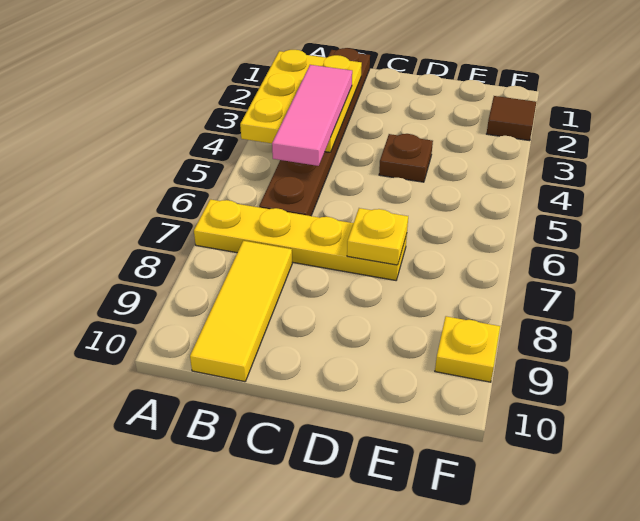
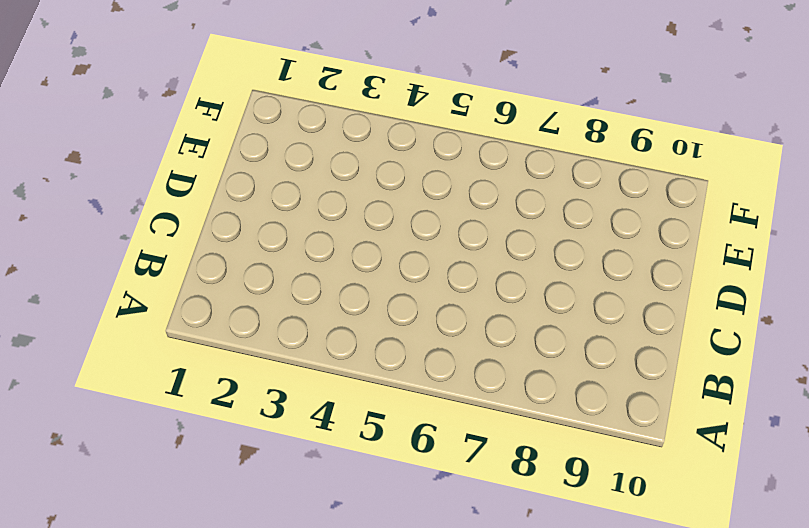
none -> yellow plate A7:D7 level 1
none -> brown plate B1:B6 level 1

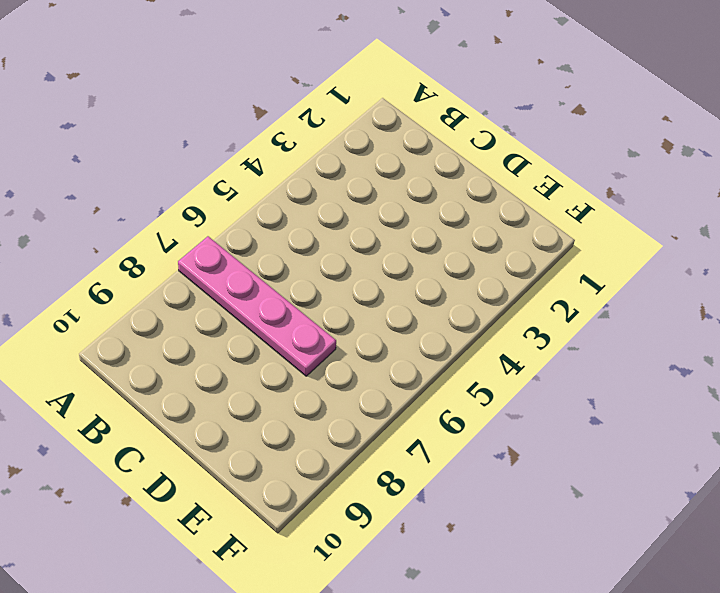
pink plate A7:D7 level 1 -> yellow plate A7:D7 level 1
none -> brown plate B1:B6 level 1
none -> yellow tile B8:B10 level 1

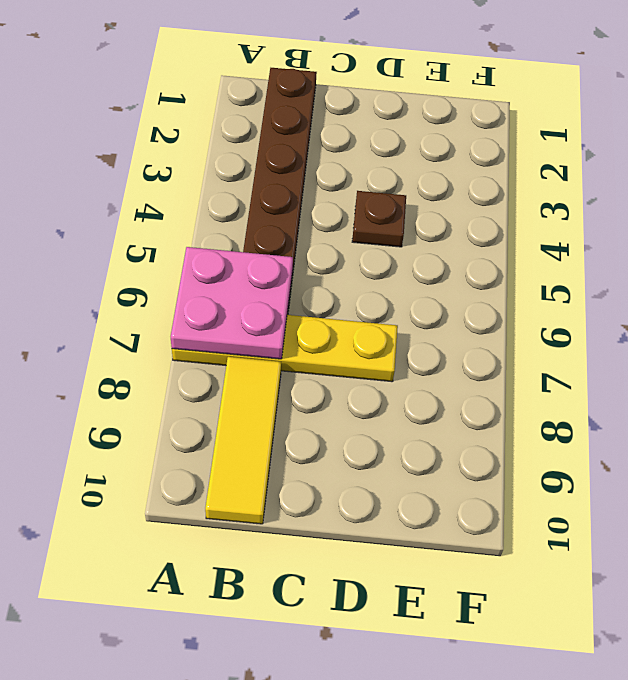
pink plate A6:B7 level 2 -> none
none -> brown tile F2 level 1
none -> yellow plate F9 level 1

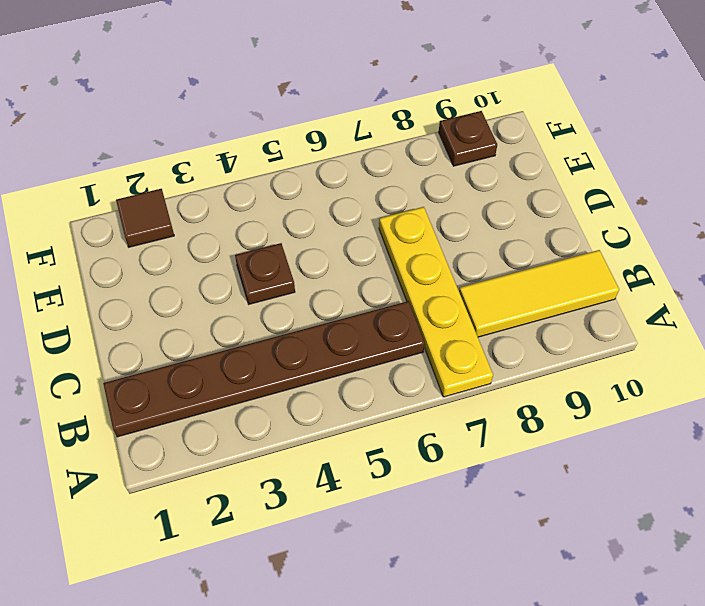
brown plate F9 level 1 -> yellow plate F9 level 1
none -> yellow plate A2:B4 level 2
none -> yellow plate D7 level 2

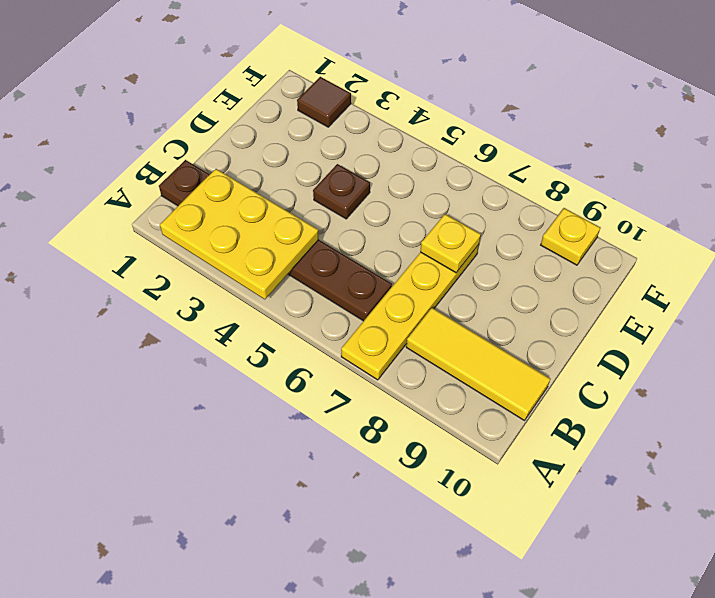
none -> pink tile B3:B5 level 3

